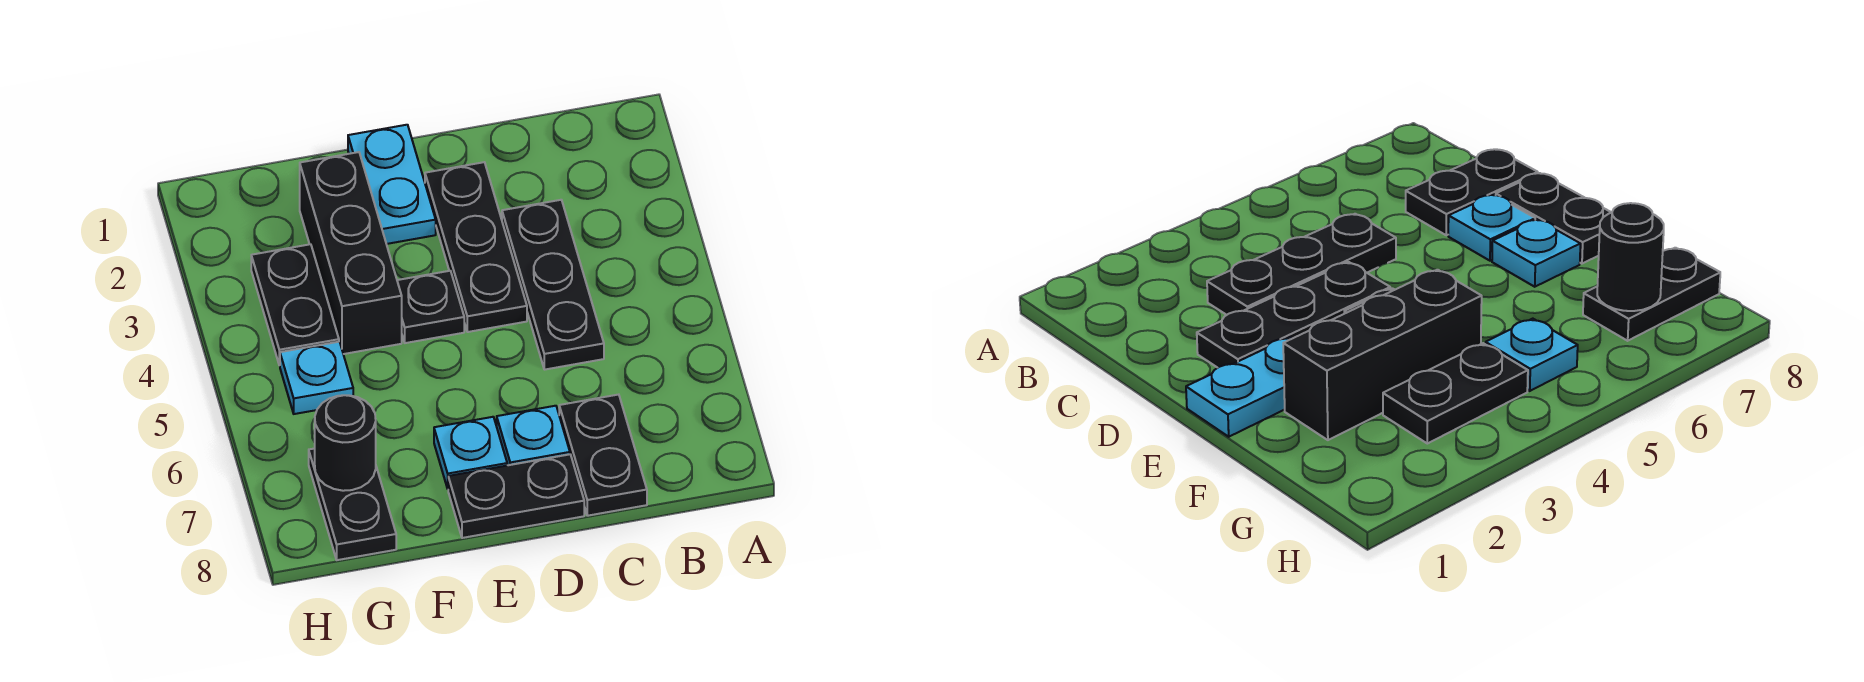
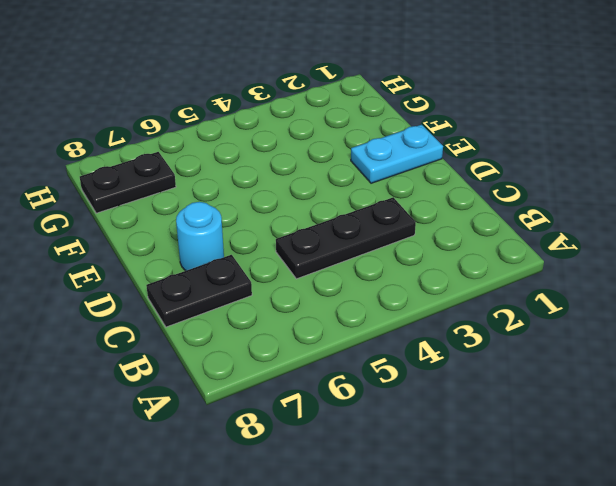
cyan round brick D7 level 1 -> cyan plate D7 level 1
none -> black plate D2:D4 level 1
none -> black plate D8:E8 level 1
none -> black plate E4 level 1

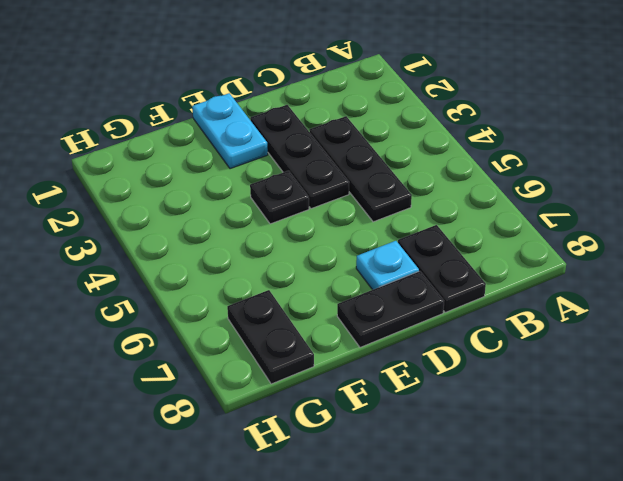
none -> cyan plate E7 level 1
none -> black brick F2:F4 level 1
none -> black plate G3:G4 level 1

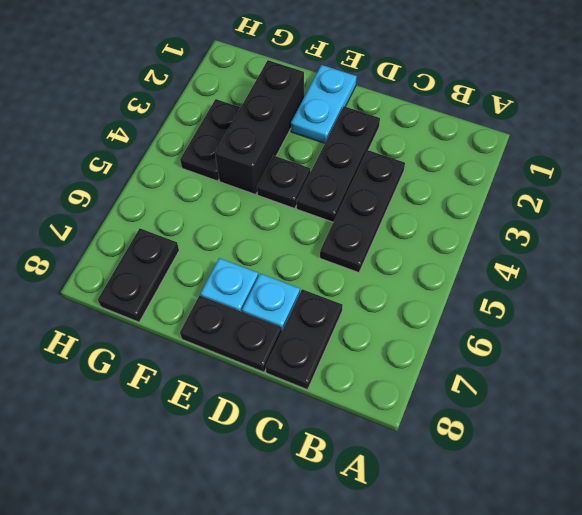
none -> cyan plate G5 level 1
none -> black round brick G7 level 2

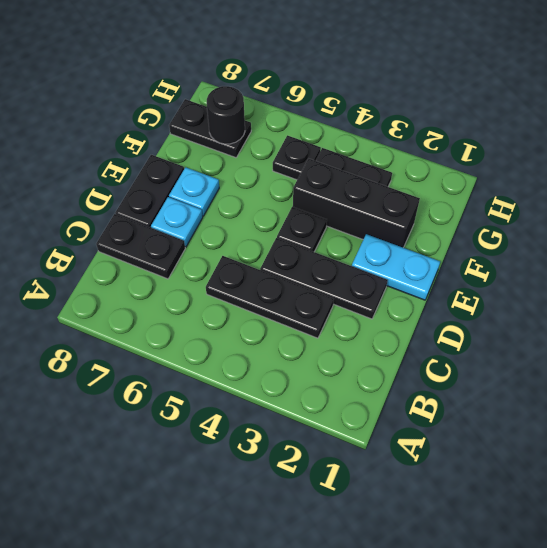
black plate G5 level 1 -> cyan plate G5 level 1

